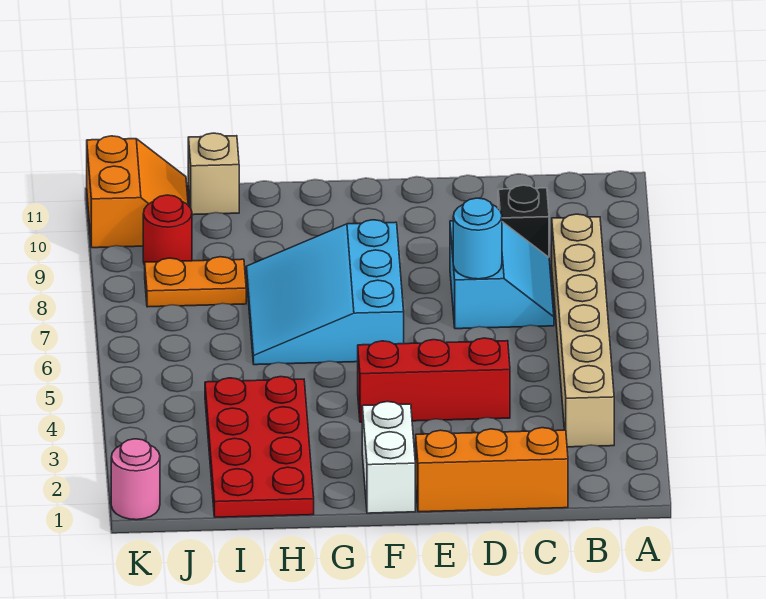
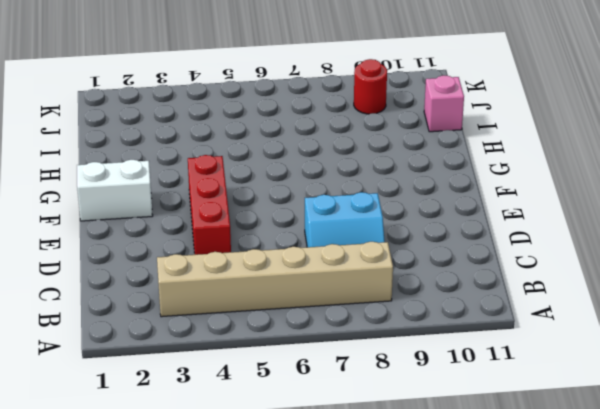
pink brick I11 level 1 -> tan brick I11 level 1
none -> orange brick C1:E1 level 1
none -> black brick C9 level 1
none -> cyan slope F6:H8 level 1 top F

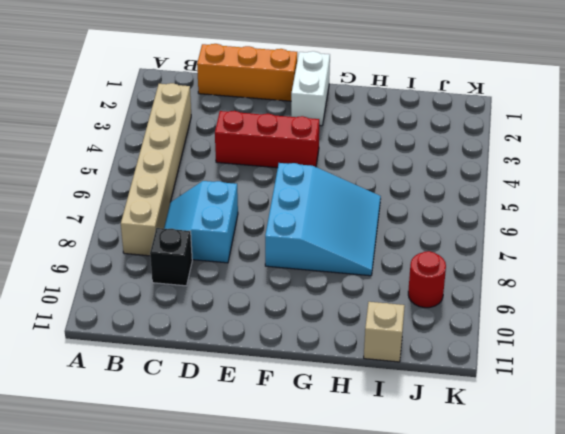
none -> red plate H1:I4 level 1
none -> orange plate I8:J8 level 1
none -> orange slope J10:K11 level 1 top K

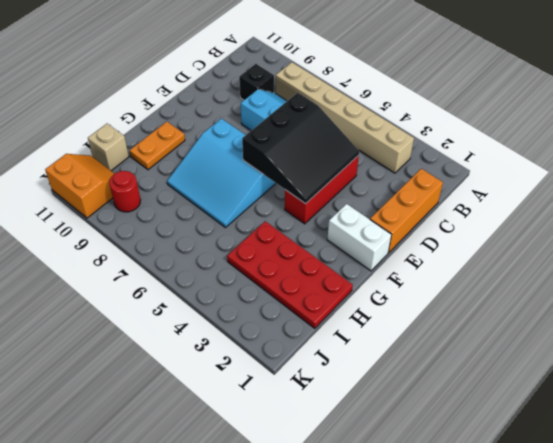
black slope D4:F6 level 2 top 6 -> none
orange plate G10:H10 level 1 -> orange plate I8:J8 level 1
none -> pink round brick K1 level 1
none -> cyan round brick D7 level 2

